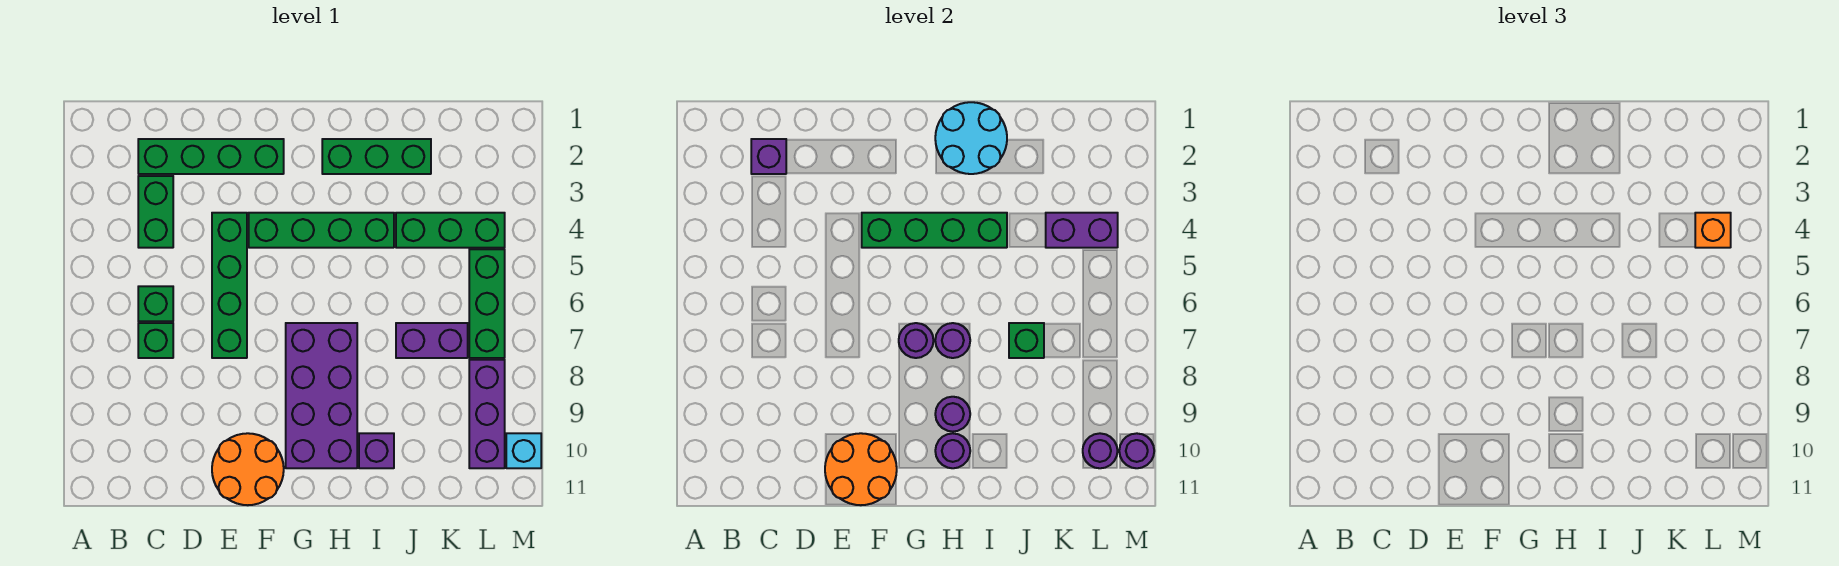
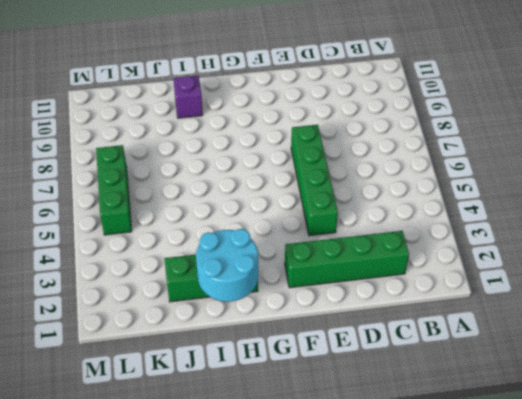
none -> green brick C3:C4 level 1
none -> green brick C6 level 1
none -> green brick C7 level 1

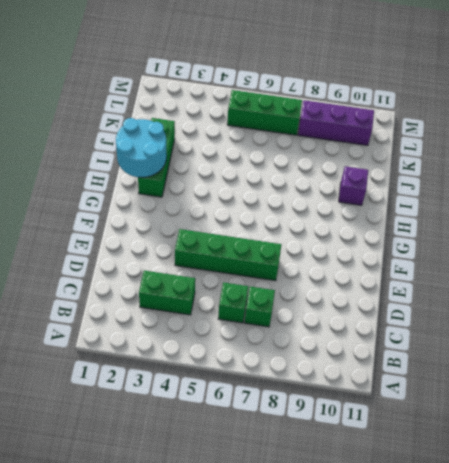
none -> green brick C2:F2 level 1
none -> orange round brick E10:F11 level 1
none -> green brick F4:I4 level 1

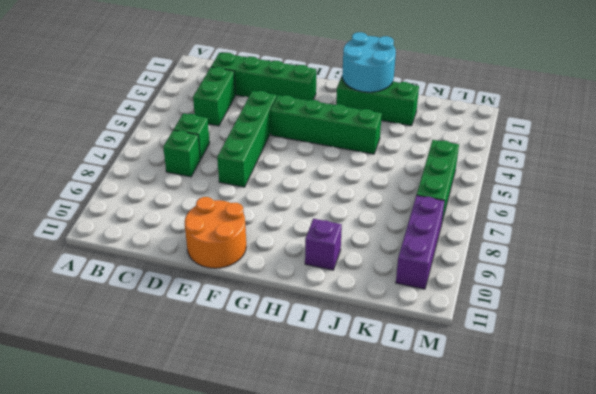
none -> purple brick G7:H10 level 1
none -> green brick J4:L4 level 1
none -> purple brick J7:K7 level 1

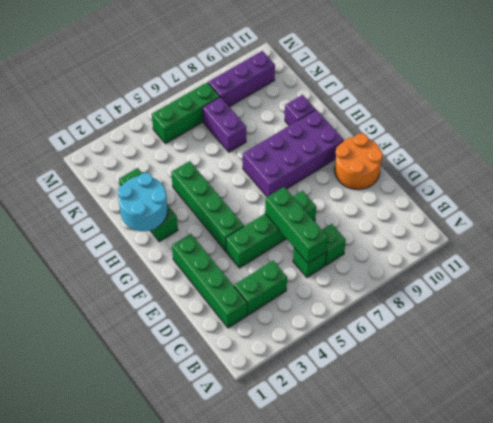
green brick C6:E6 level 2 -> green brick J4:L4 level 1
none -> cyan brick M10 level 1
none -> purple brick C2 level 2
none -> orange round brick E10:F11 level 2

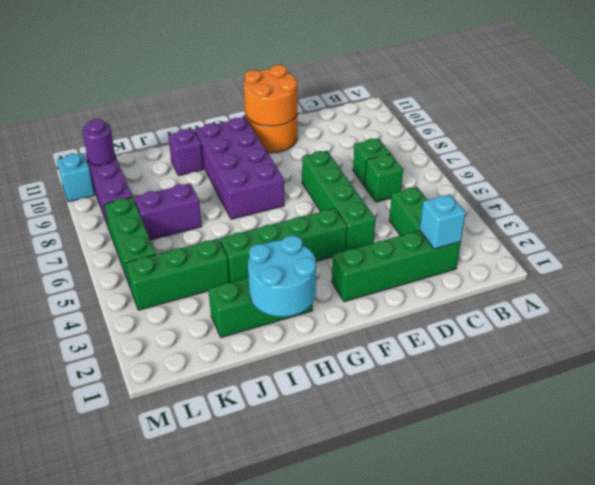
cyan brick C2 level 2 -> purple brick C2 level 2
none -> green brick F4:I4 level 2
none -> purple round brick G7 level 2
none -> purple round brick H7 level 2

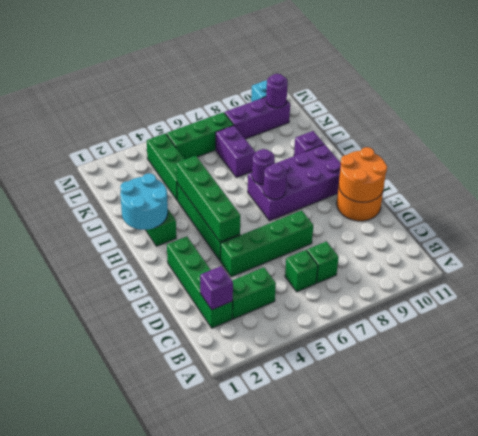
none -> purple round brick H9 level 2
none -> purple round brick H10 level 2
none -> green brick J7 level 2

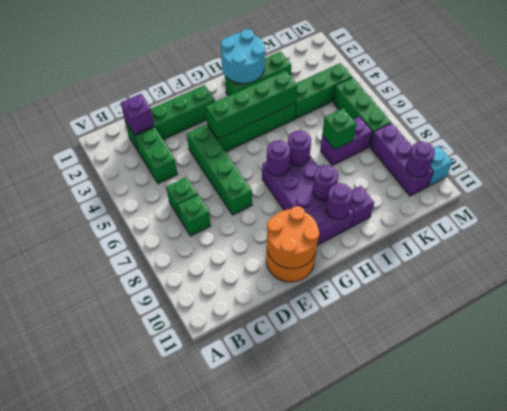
none -> purple brick K4:L4 level 2
none -> purple round brick M10 level 2
none -> orange brick L4 level 3

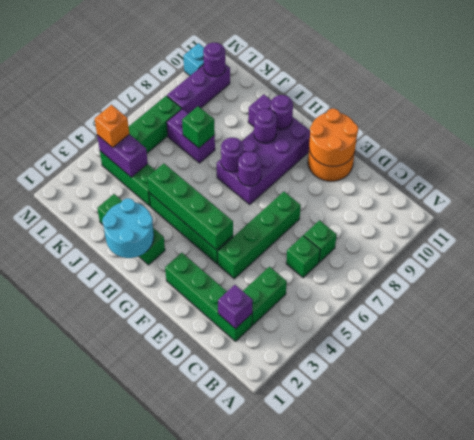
none -> purple round brick M10 level 2

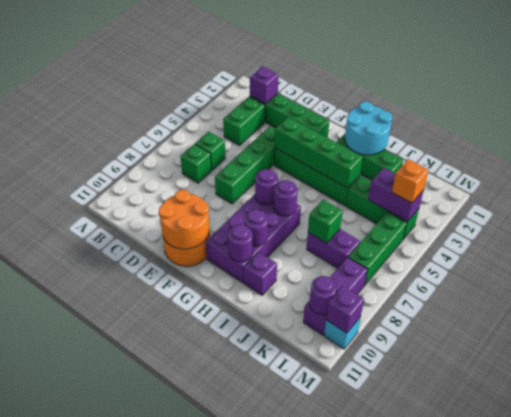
purple brick M10 level 2 -> purple round brick M10 level 2

